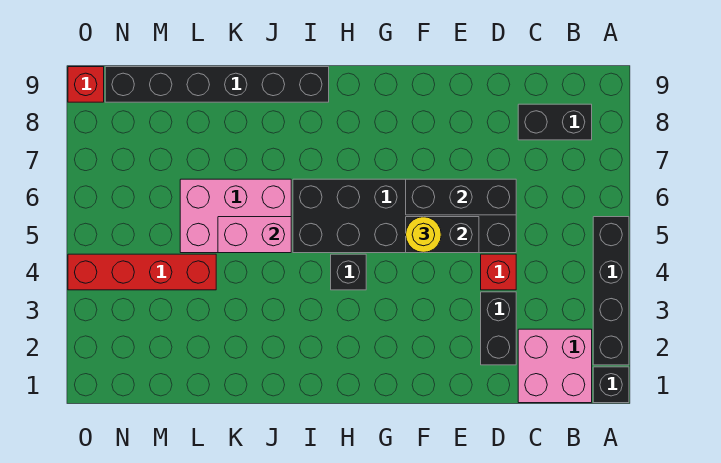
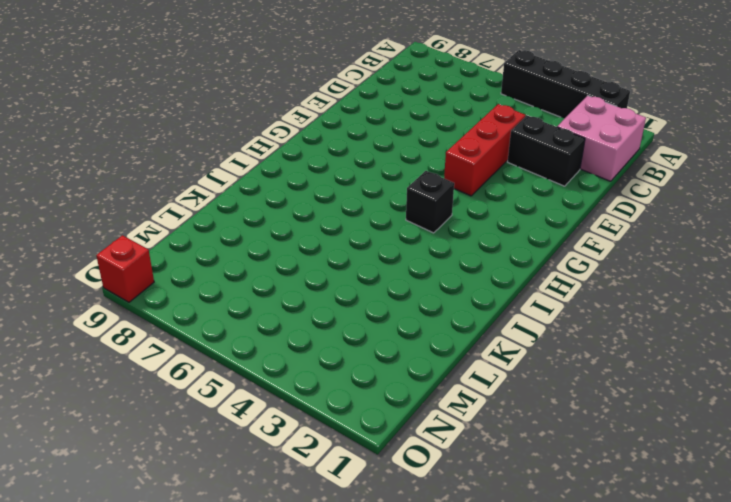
red brick D4:F4 level 1 -> red brick D4 level 1
none -> black brick A1 level 1
none -> black brick B8:C8 level 1
none -> black brick D5:I6 level 1

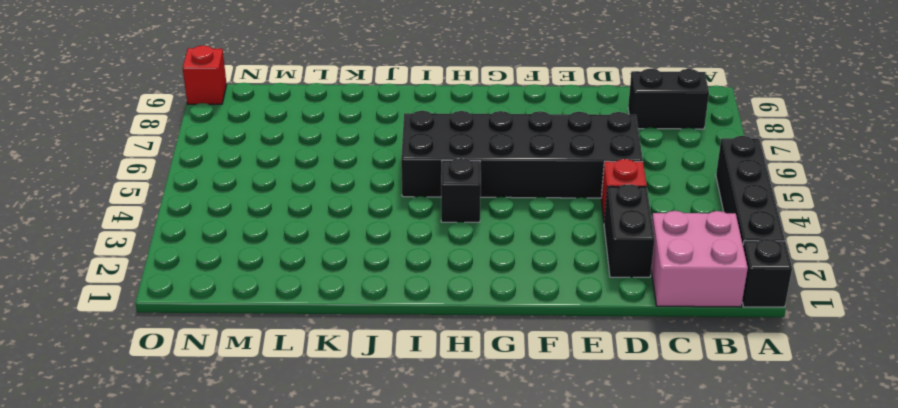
none -> black brick I9:N9 level 1
none -> pink brick J5:L6 level 1
none -> red brick L4:O4 level 1

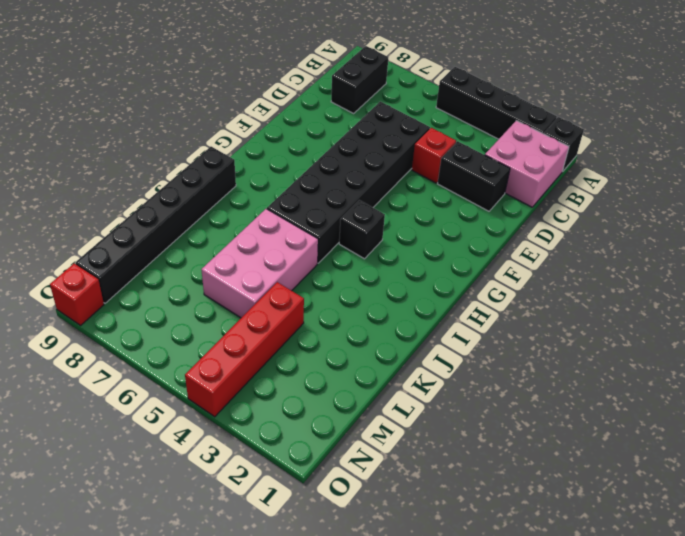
none -> black brick D6:F6 level 2
none -> black brick E5:F5 level 2
none -> pink brick J5:K5 level 2

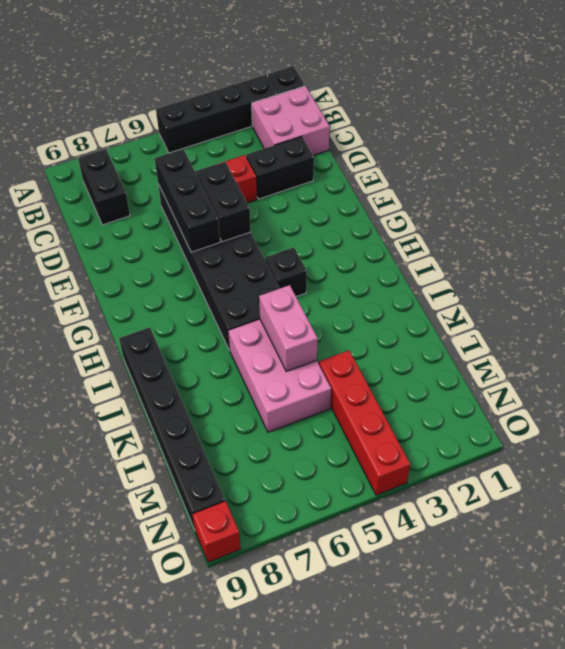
none -> yellow round brick F5 level 3

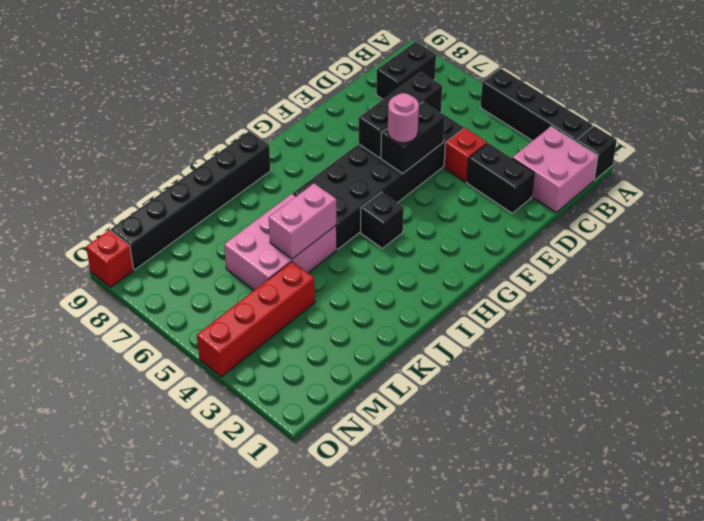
pink round brick F5 level 3 -> yellow round brick F5 level 3

